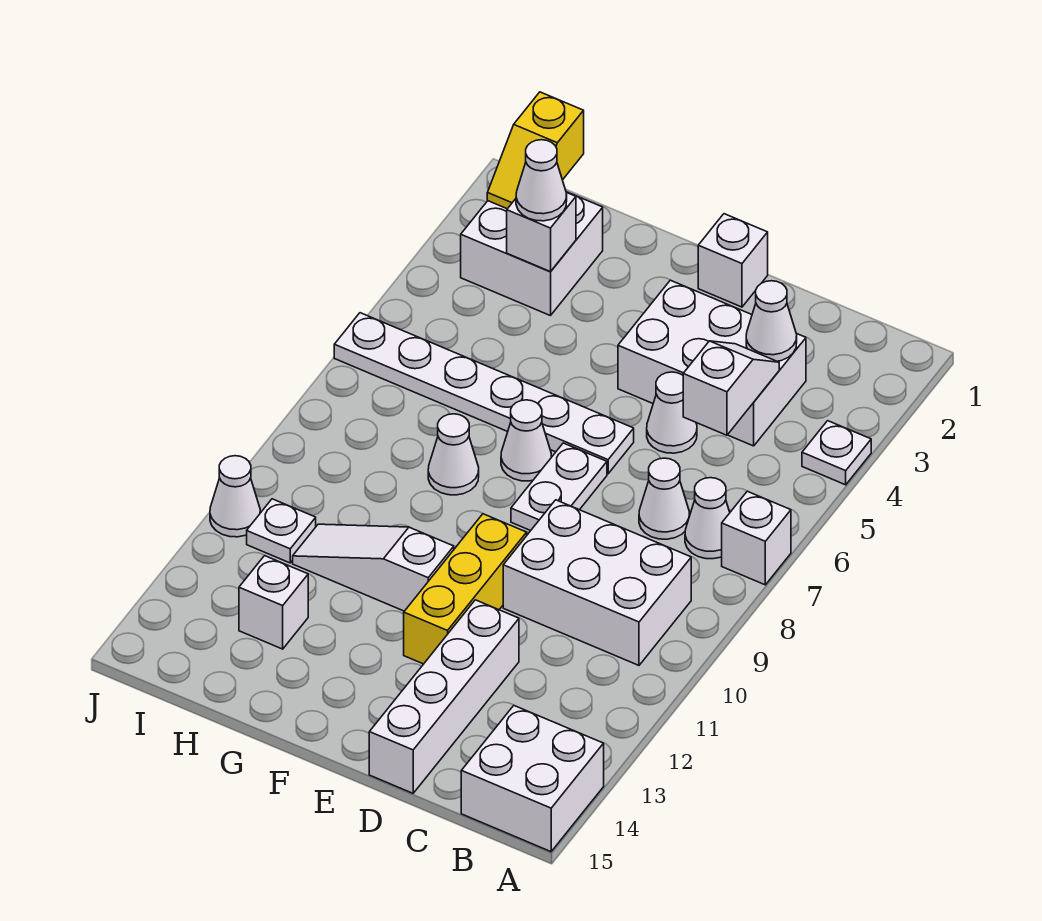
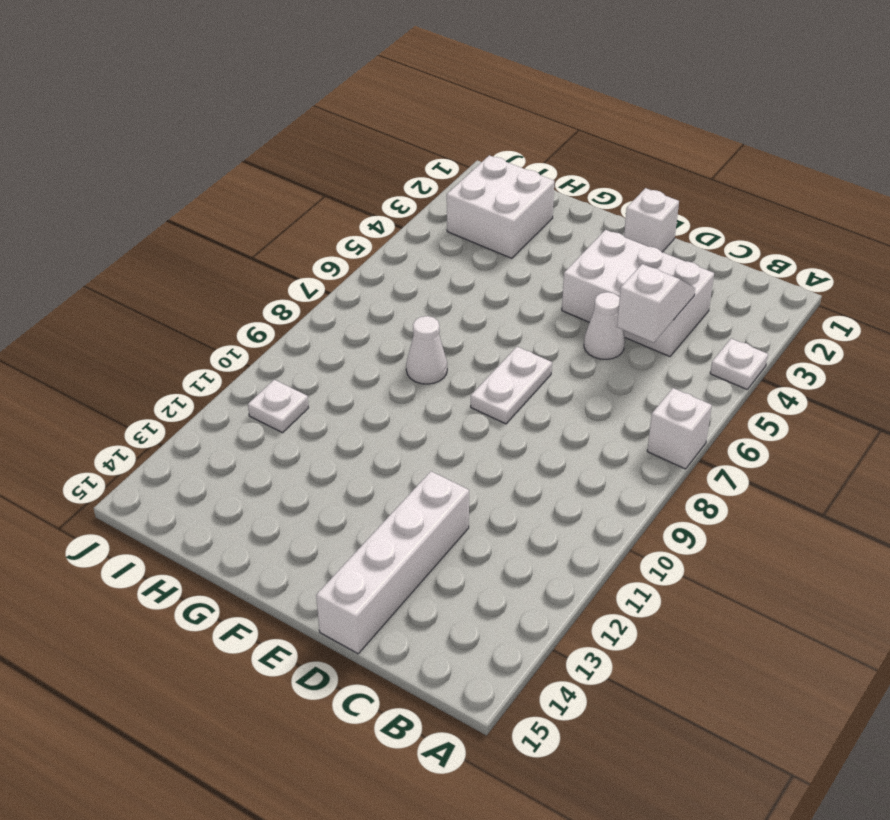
none -> white brick A14:B15 level 1
none -> white cone B7 level 1
none -> white brick B9:D10 level 1

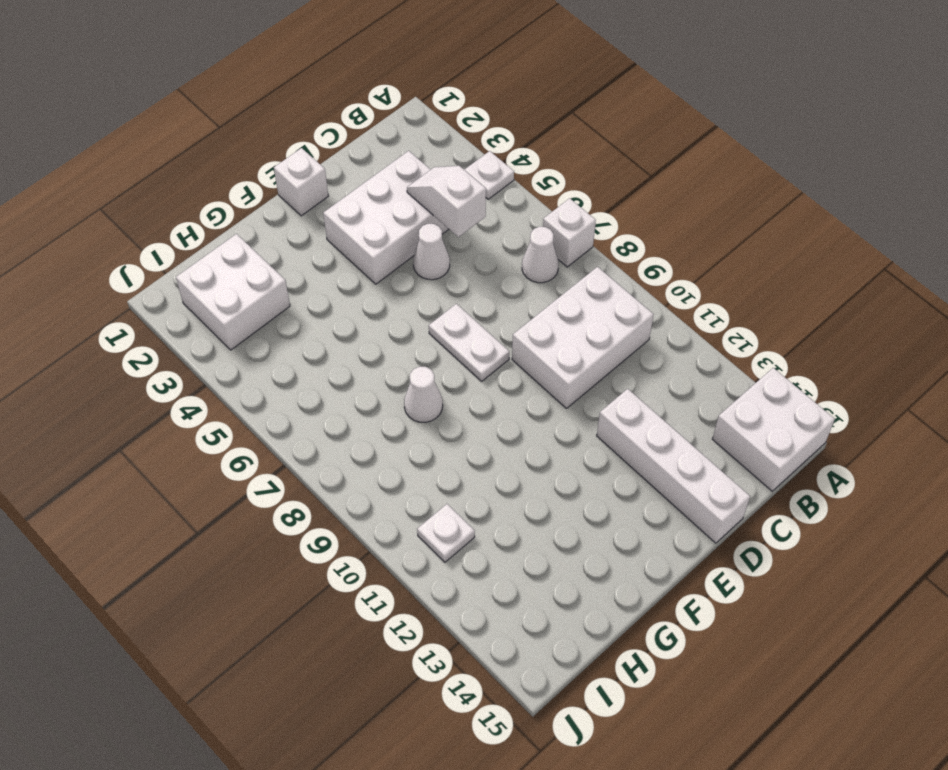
none -> white cone C7 level 1
none -> white plate E6:J6 level 1
none -> yellow brick E10:E12 level 1

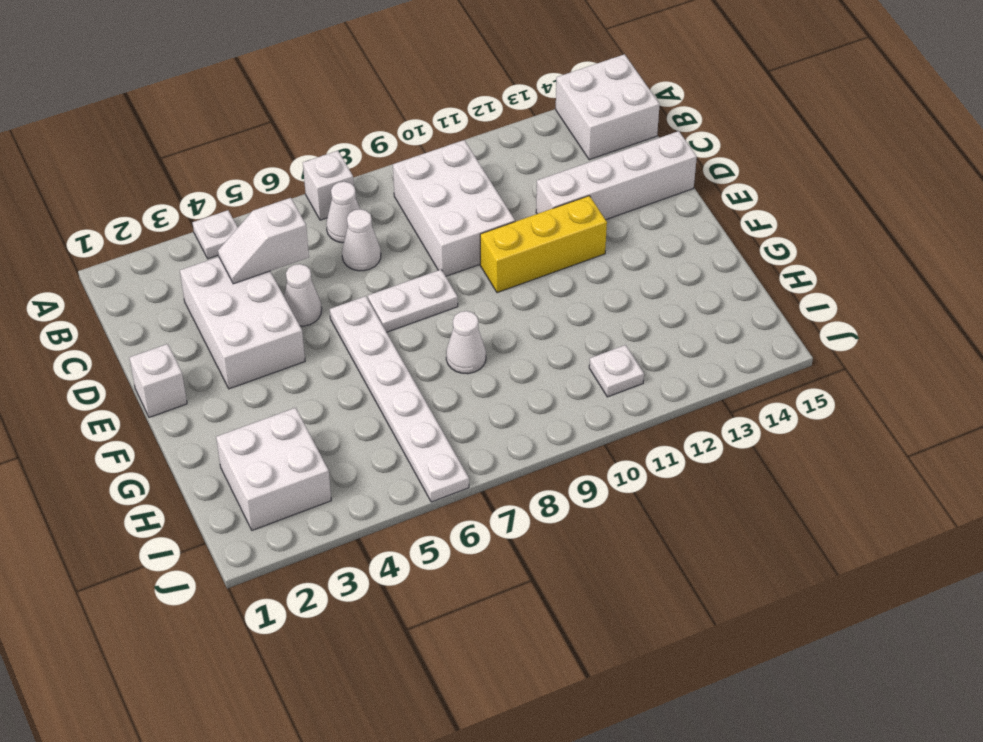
none -> white cone F7 level 1
none -> white slope F11:H11 level 1 top F
none -> white brick H13 level 1

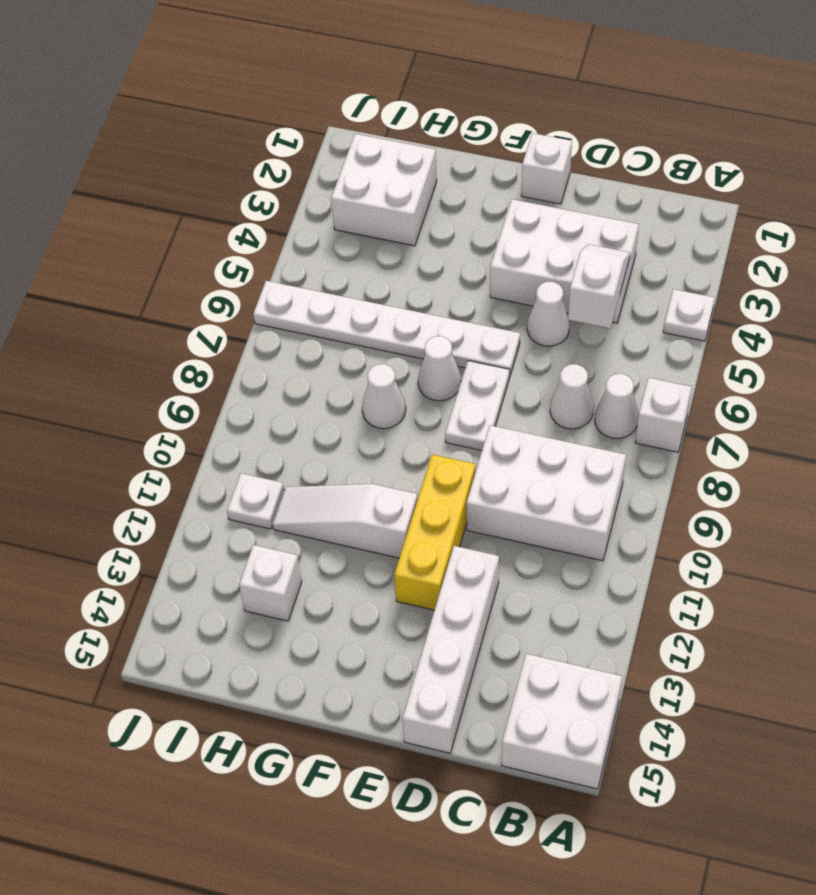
none -> white cone J11 level 1
none -> white cone C3 level 2
none -> white brick H3 level 2

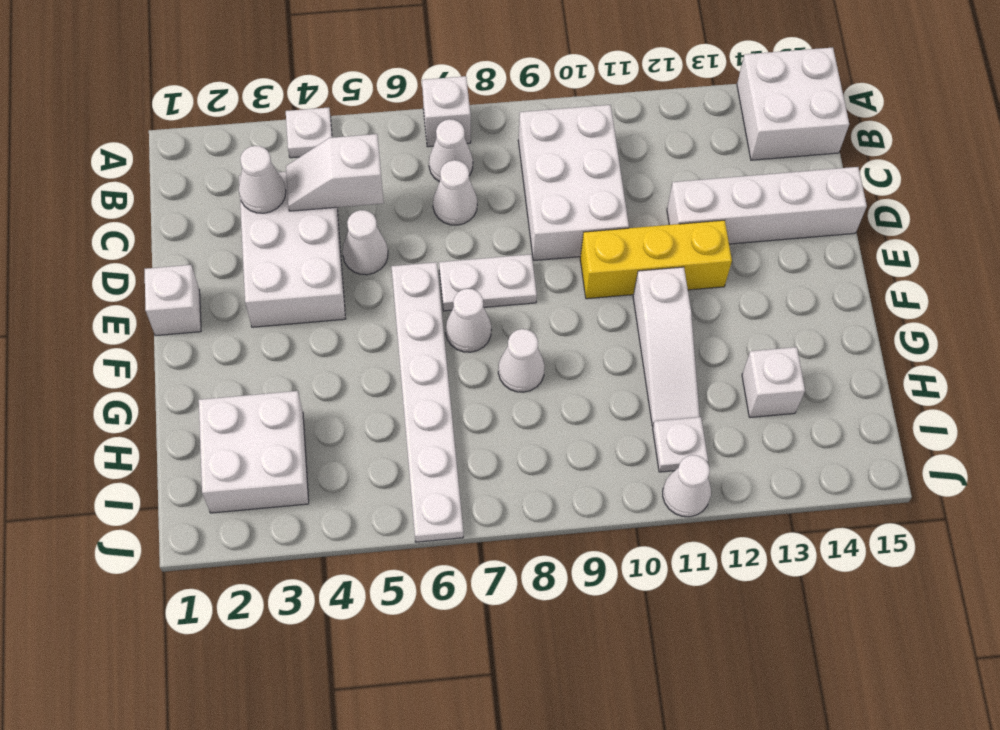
none -> white brick H3 level 2
none -> yellow slope I1:I2 level 2 top 1
none -> white cone H3 level 3

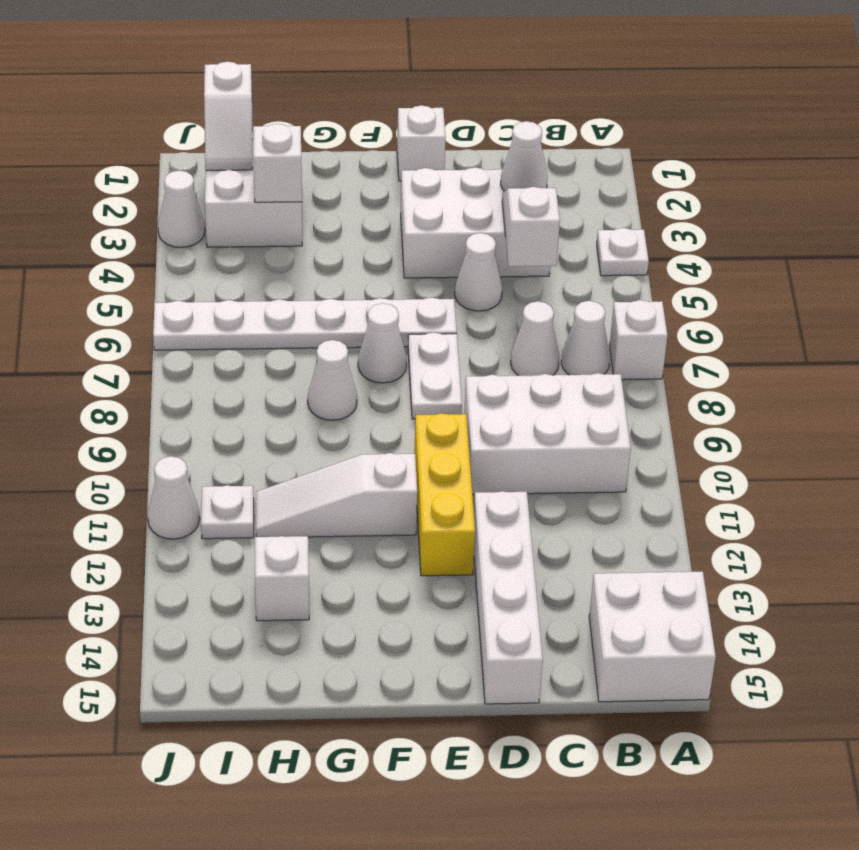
white slope I1:I2 level 2 top 1 -> yellow slope I1:I2 level 2 top 1
white cone J3 level 1 -> white cone H3 level 3

